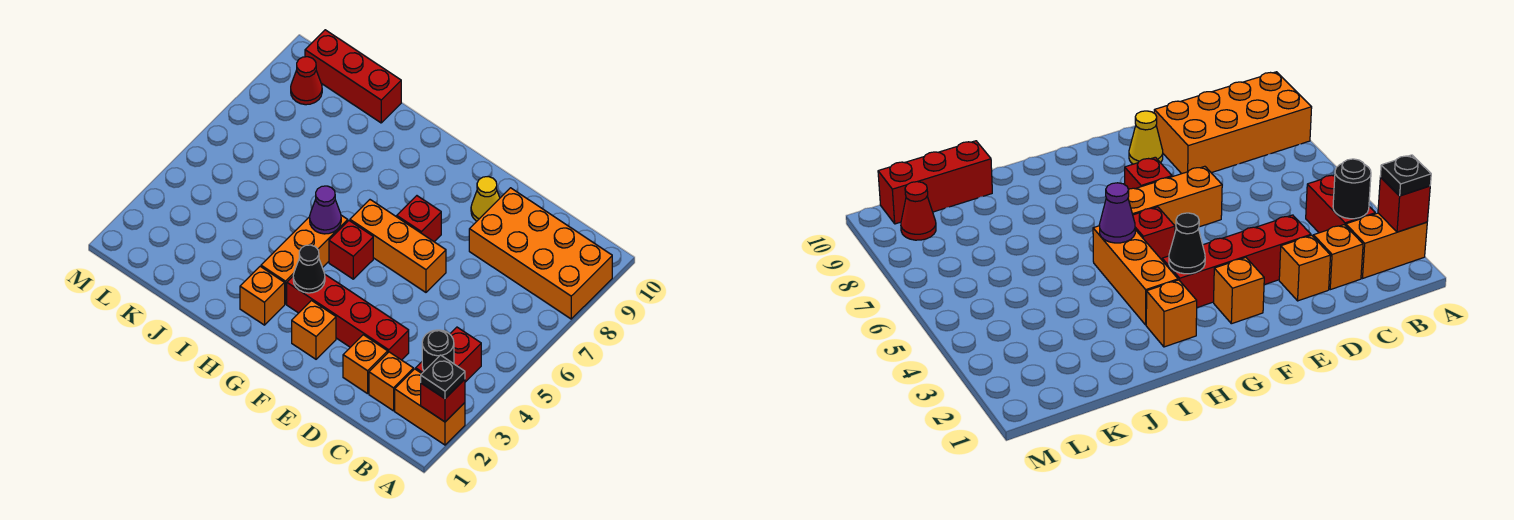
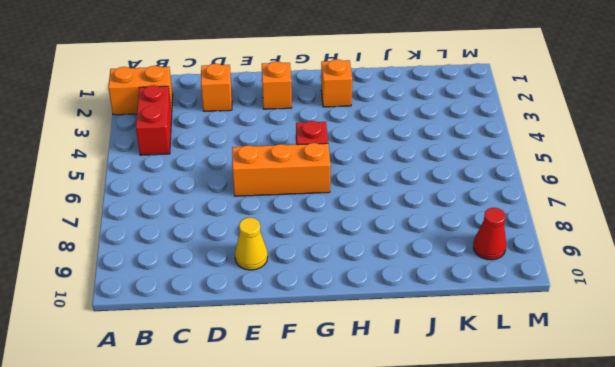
none -> orange brick A8:D9 level 1
none -> orange brick C2 level 1
none -> red brick D3:G3 level 1

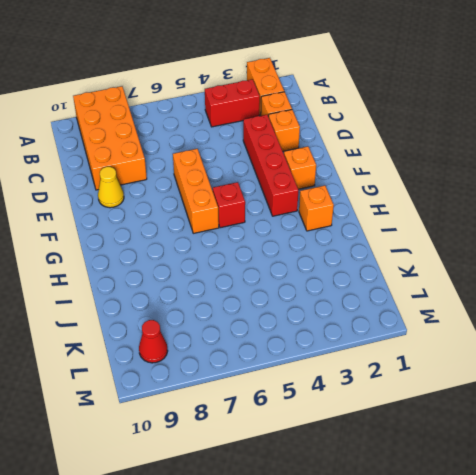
none -> red brick F7 level 1
none -> orange brick H3:H5 level 1
none -> red brick J10:L10 level 1

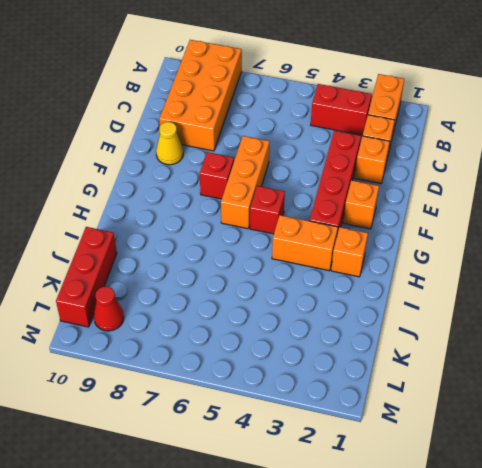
orange brick H3:H4 level 1 -> orange brick H3:H5 level 1
none -> red brick A2 level 2
none -> black round brick B3 level 2
none -> black cone G3 level 2

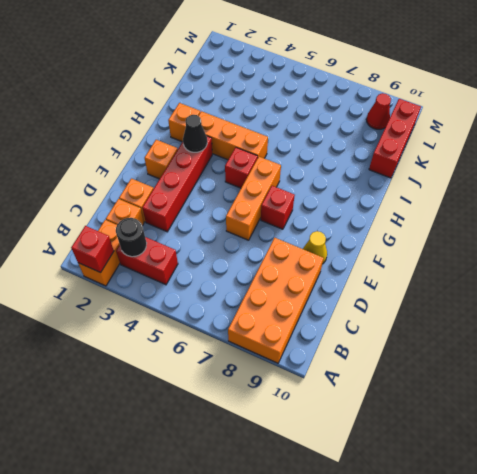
none -> purple cone H5 level 2
none -> black plate A2 level 3

